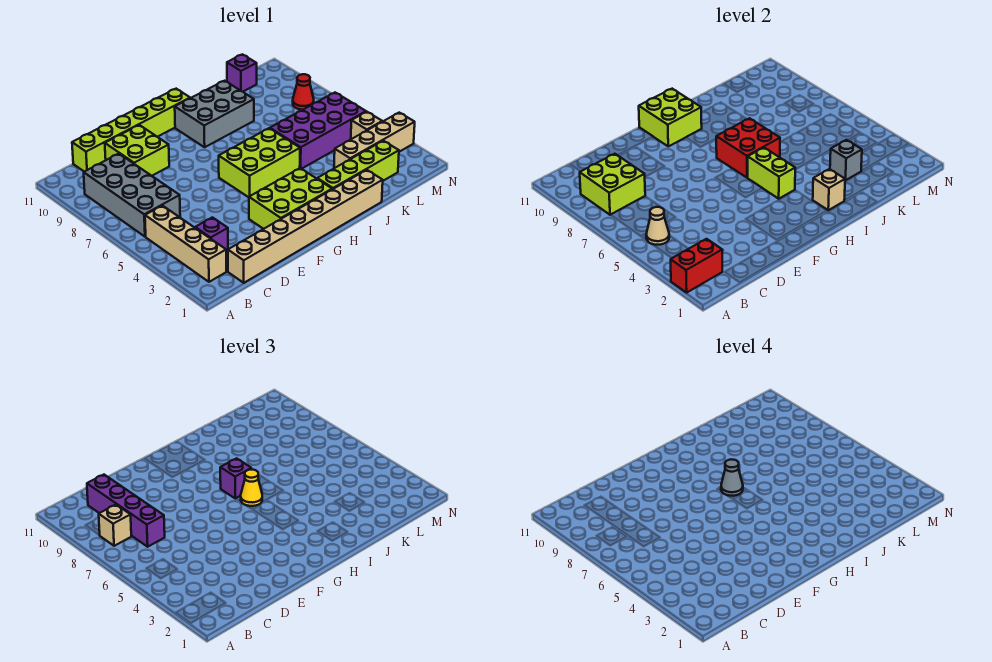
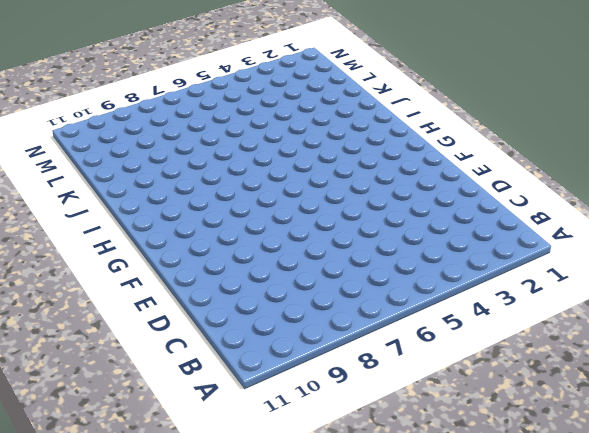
none -> tan brick B2:B5 level 1
none -> grey brick B6:C9 level 1
none -> tan brick C1:J1 level 1

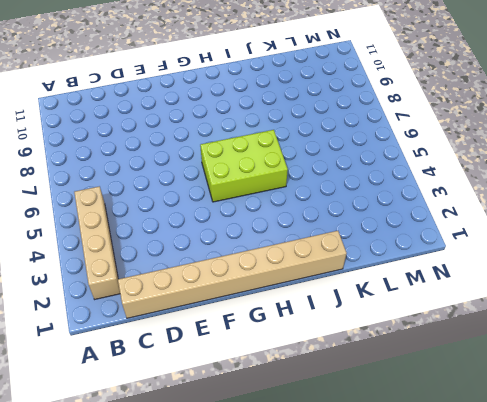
none -> grey brick B6:C9 level 1
none -> purple brick C3 level 1
none -> lime brick C11:H11 level 1

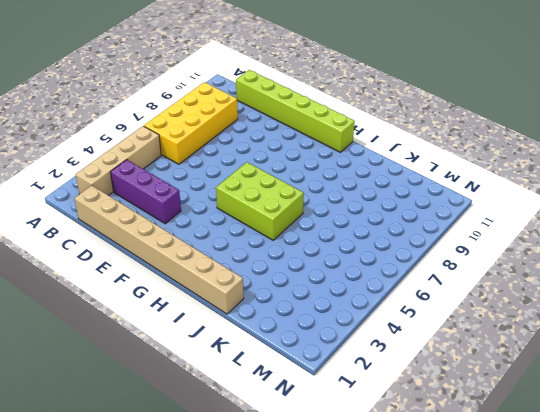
yellow brick B6:C9 level 1 -> grey brick B6:C9 level 1
purple brick C3:E3 level 1 -> purple brick C3 level 1
none -> lime brick D9:E10 level 1
none -> lime brick F2:H3 level 1
none -> grey brick H9:J10 level 1

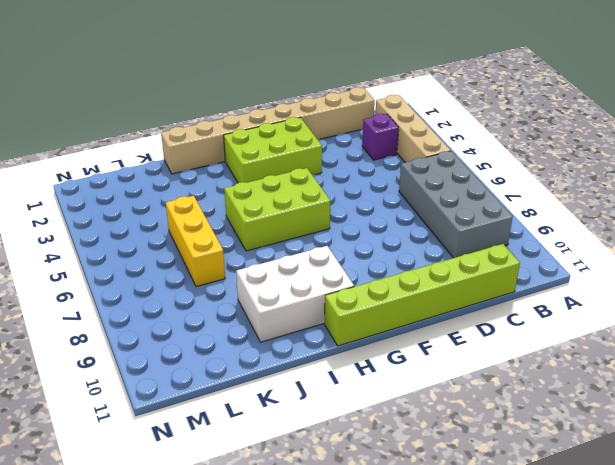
white brick H9:J10 level 1 -> grey brick H9:J10 level 1
yellow brick K5:K7 level 1 -> purple brick J5:M6 level 1
none -> lime brick D9:E10 level 1
none -> lime brick I2:L2 level 1
none -> tan brick K3:N3 level 1

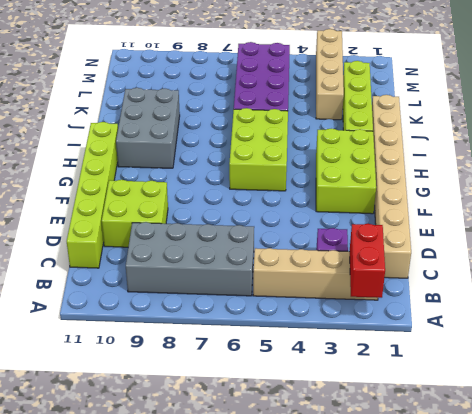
none -> purple brick L11 level 1
none -> tan brick M4 level 1
none -> red cone M8 level 1

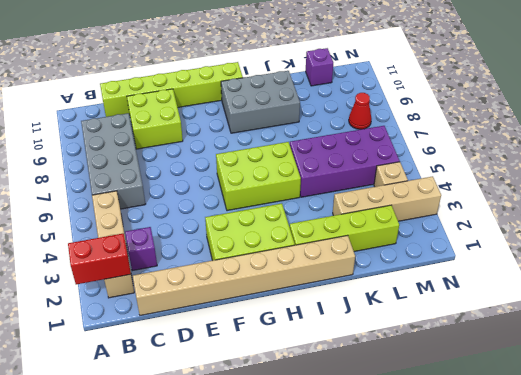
none -> tan cone B5 level 2
none -> lime brick B8:C9 level 2
none -> lime brick G10:H11 level 2

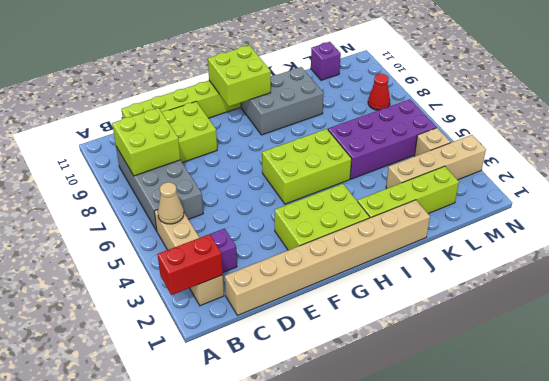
none -> lime brick H4:H5 level 2
none -> red brick H6:I7 level 2
none -> tan brick I2 level 2

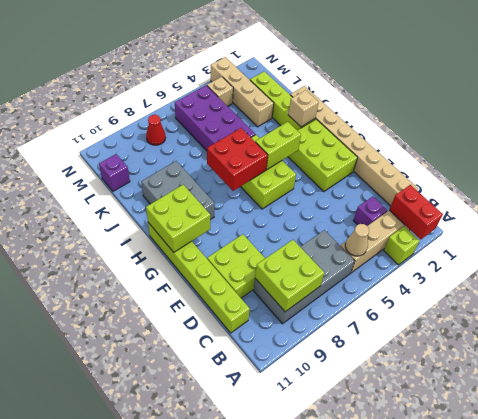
lime brick A3 level 1 -> none
none -> grey brick K3 level 2
none -> tan brick B8 level 3
none -> purple brick C7:C10 level 3

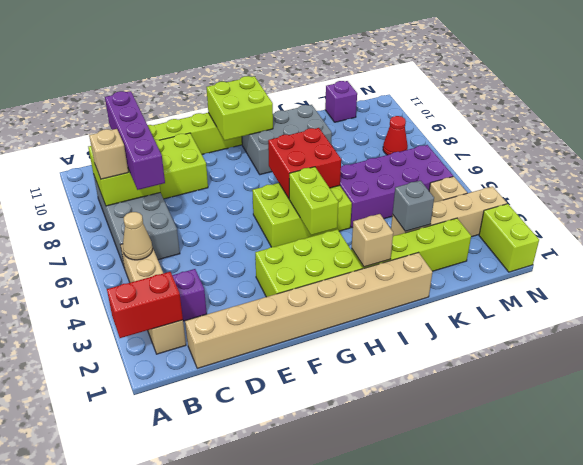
lime brick N1:N2 level 1 -> none
none -> yellow cone H6 level 3
none -> purple brick H7 level 3
none -> grey cone H7 level 4

